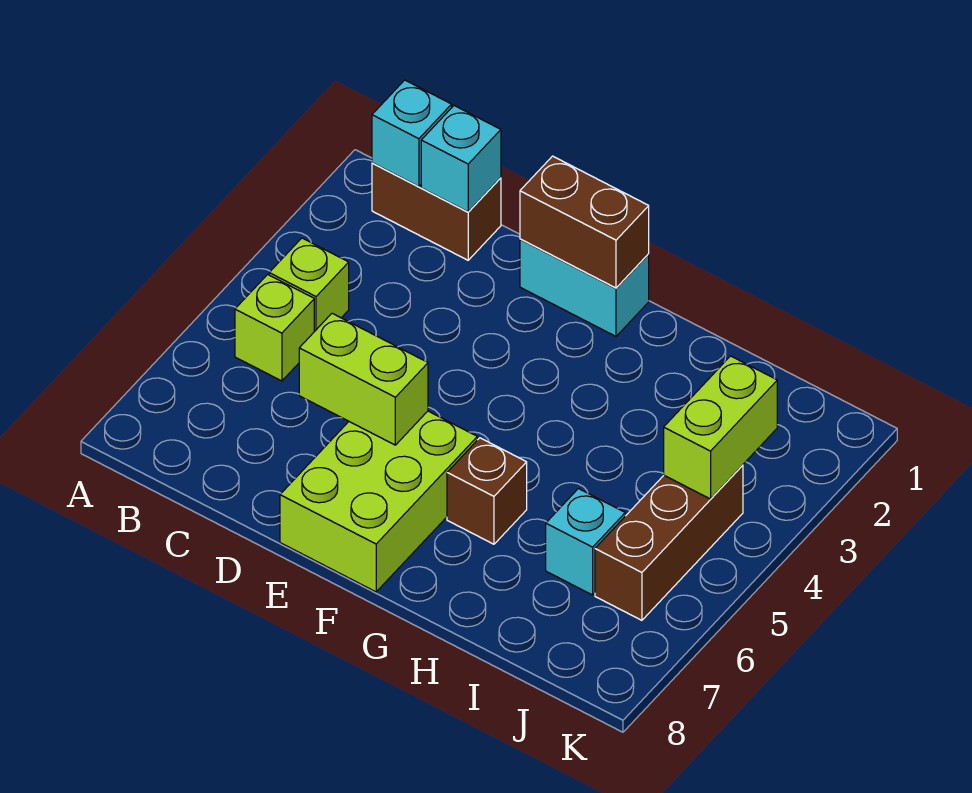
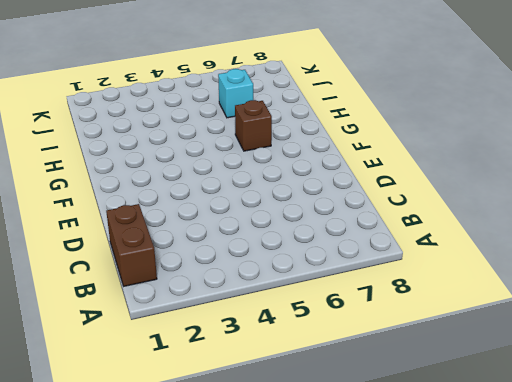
none -> lime brick B4 level 1
none -> lime brick B5 level 1
none -> cyan brick E1:F1 level 1

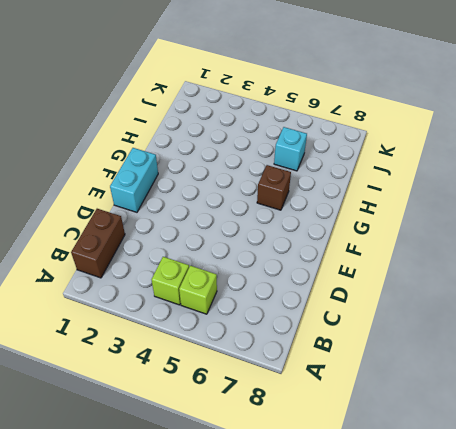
none -> lime brick E6:F8 level 1
none -> brown brick J4:J6 level 1
none -> cyan brick B1 level 2

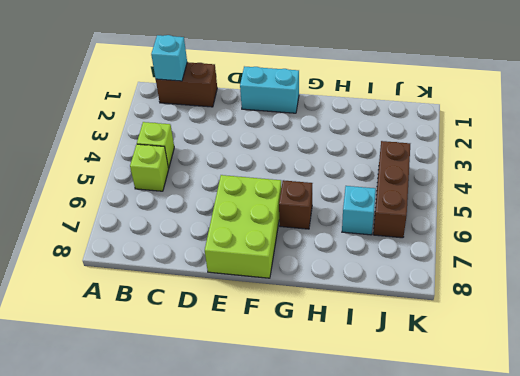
none -> cyan brick C1 level 2
none -> lime brick D6:E6 level 2
none -> brown brick E1:F1 level 2

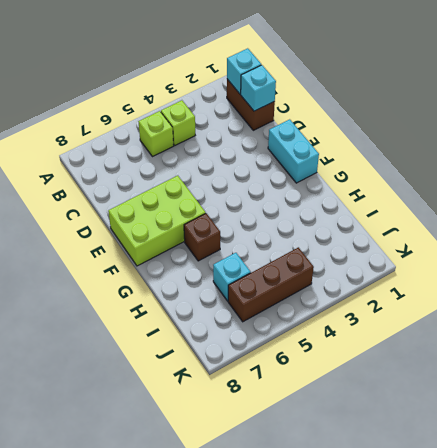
none -> lime brick D6:E6 level 2
none -> brown brick E1:F1 level 2
none -> lime brick J3:J4 level 2

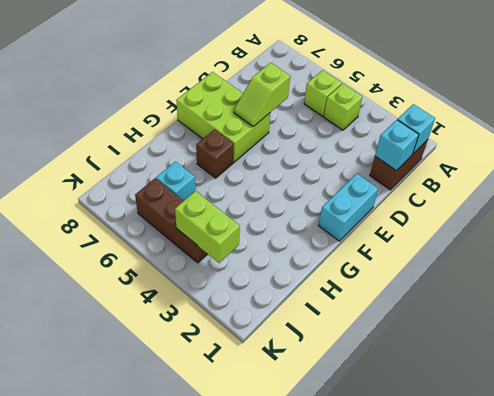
lime slope D6:E6 level 2 top D -> lime brick D6:E6 level 2
none -> brown brick E1:F1 level 2

